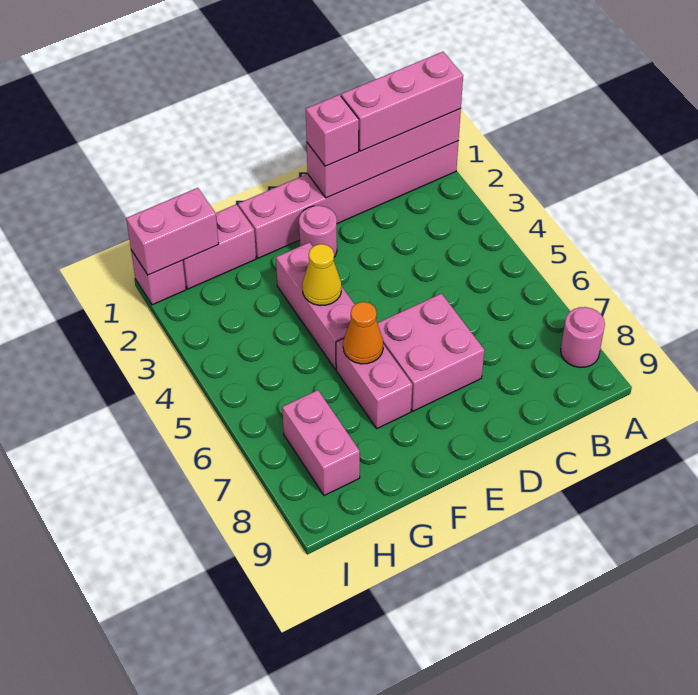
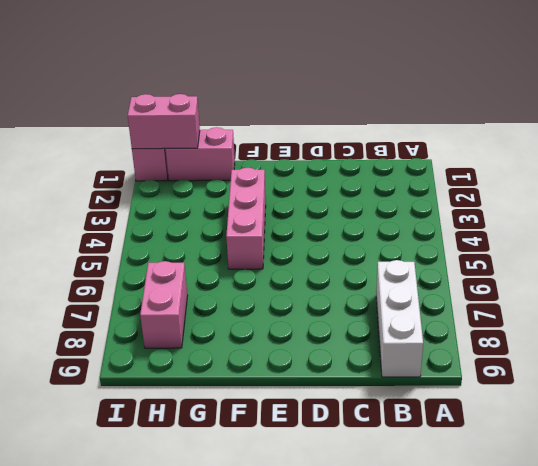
white brick B7:B9 level 1 -> none
none -> pink brick A1:F1 level 1
none -> pink round brick A8 level 1
none -> pink brick D6:E7 level 1

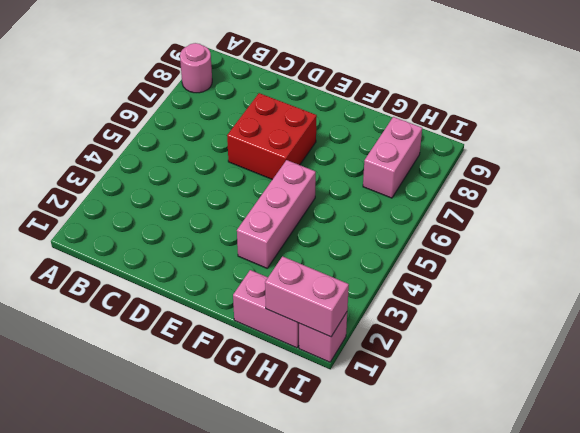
red brick D6:E7 level 1 -> pink brick D6:E7 level 1
none -> pink brick A1:F1 level 1
none -> pink round brick E2 level 1
none -> pink brick F6:F7 level 1

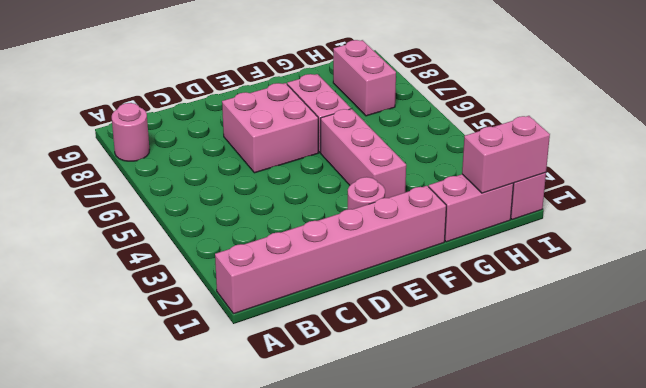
none -> pink brick A1:D1 level 2
none -> yellow cone F4 level 2
none -> orange cone F6 level 2

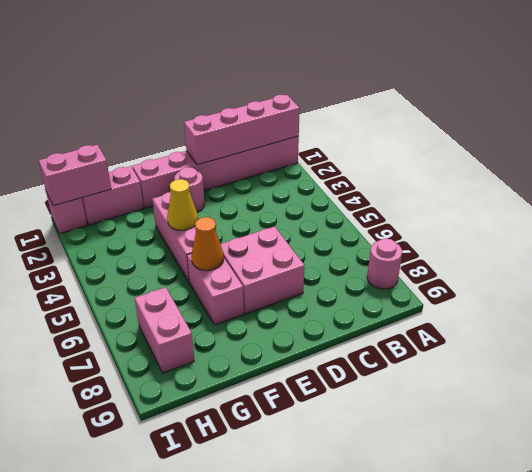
none -> pink brick A1:C1 level 3
none -> pink brick D1 level 3

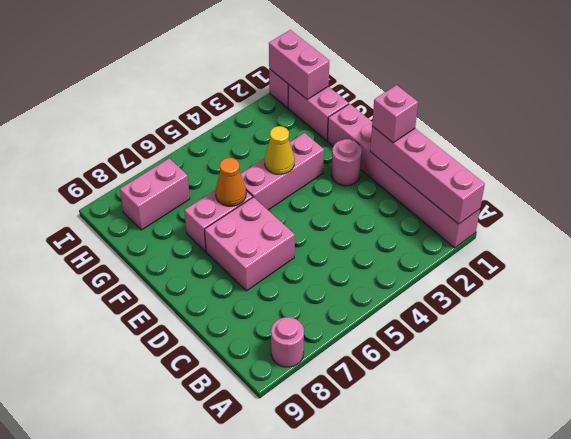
none -> pink brick A1:C1 level 3

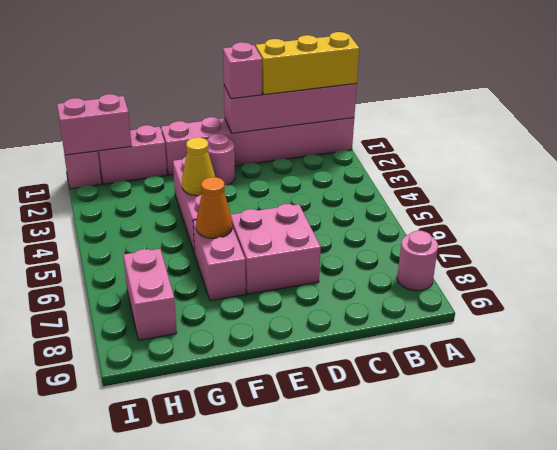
yellow brick A1:C1 level 3 -> pink brick A1:C1 level 3

